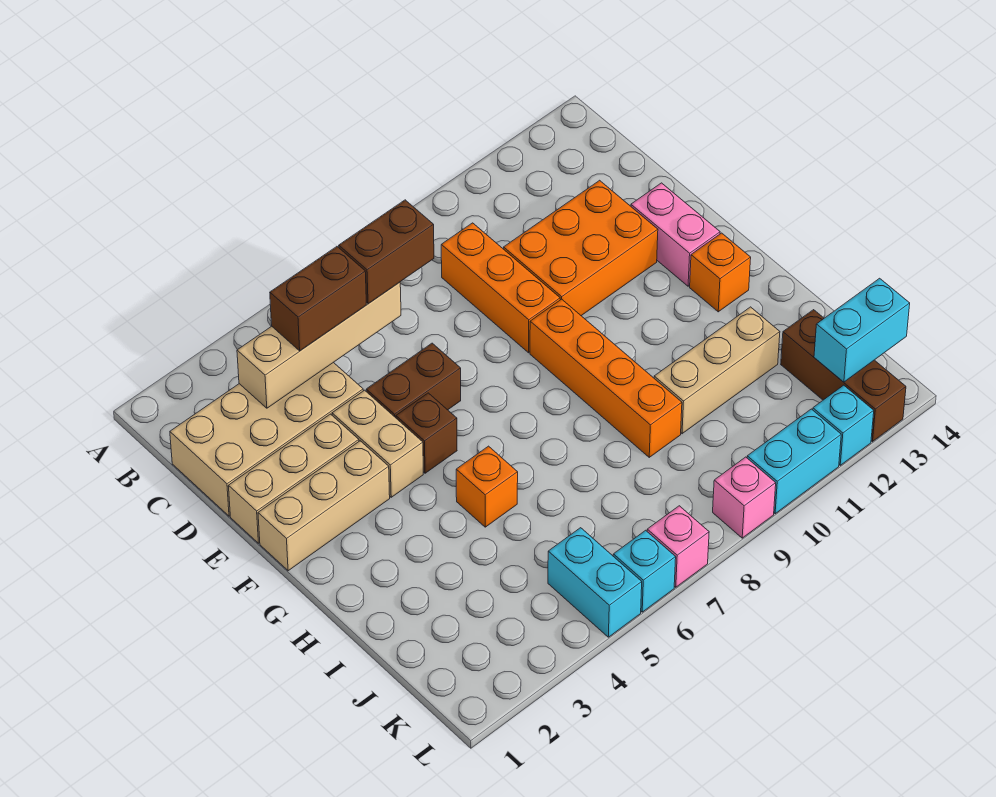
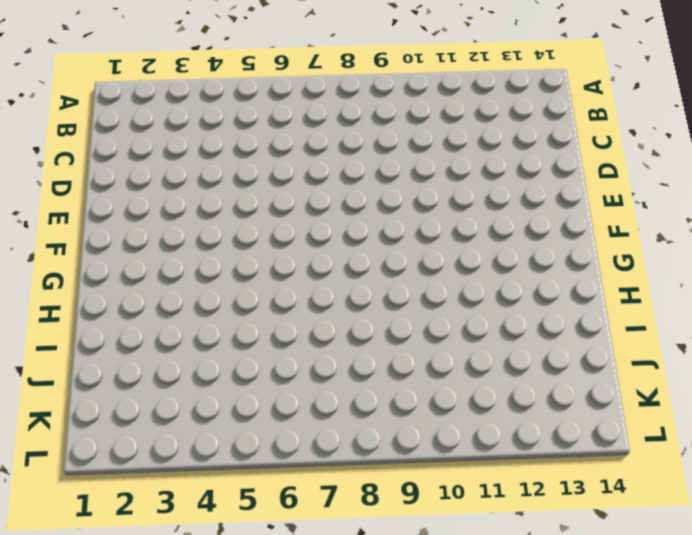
none -> tan brick C1:D4 level 1
none -> orange brick C9:E9 level 1
none -> orange brick D10:E12 level 1

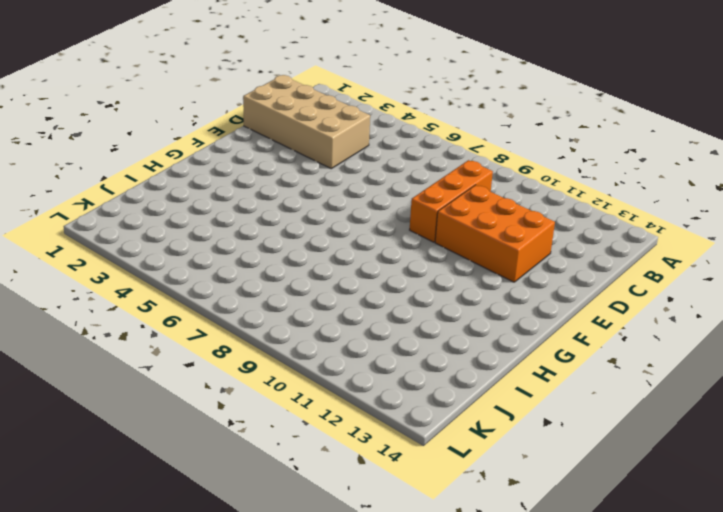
none -> tan brick E1:E3 level 1
none -> tan brick E4:F4 level 1
none -> brown brick E5:E6 level 1

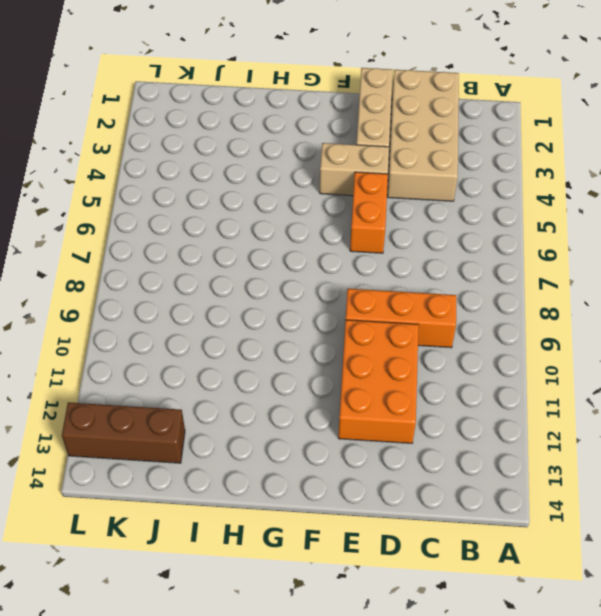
orange brick E5:E6 level 1 -> brown brick E5:E6 level 1
none -> pink brick E13:F13 level 1
none -> tan brick F1:F3 level 1
none -> brown brick F5 level 1

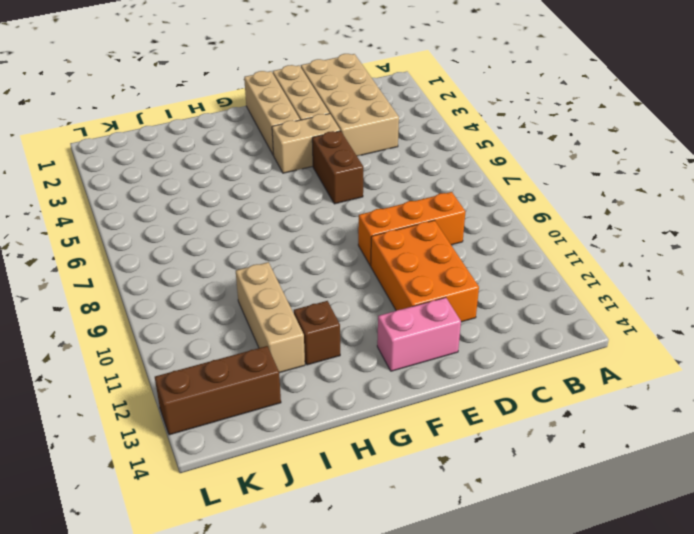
brown brick H12 level 1 -> brown brick F5 level 1
none -> orange brick F9:I9 level 1
none -> orange brick G13 level 1
none -> orange brick H5 level 1

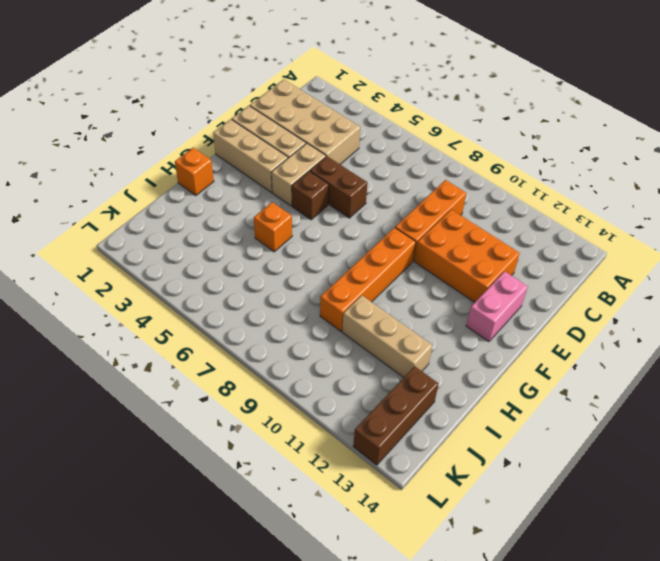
orange brick H1 level 1 -> orange brick G13 level 1
none -> cyan brick K5:L5 level 1
none -> cyan brick L6 level 1
none -> pink brick L7 level 1

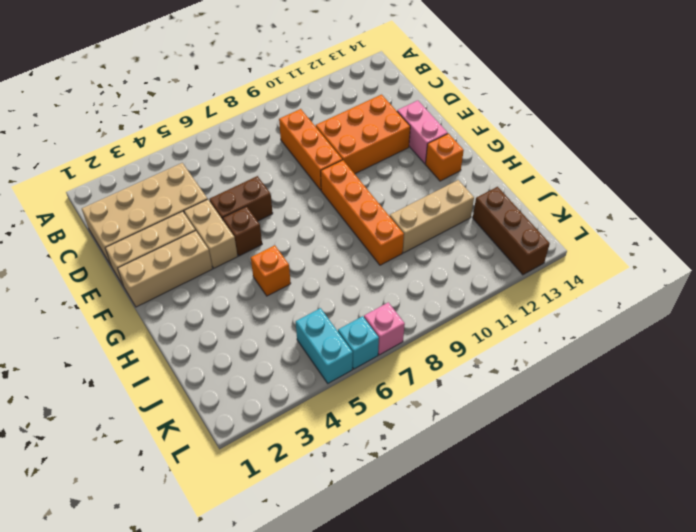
none -> pink brick L9 level 1
none -> cyan brick L10:L11 level 1
none -> cyan brick L12 level 1

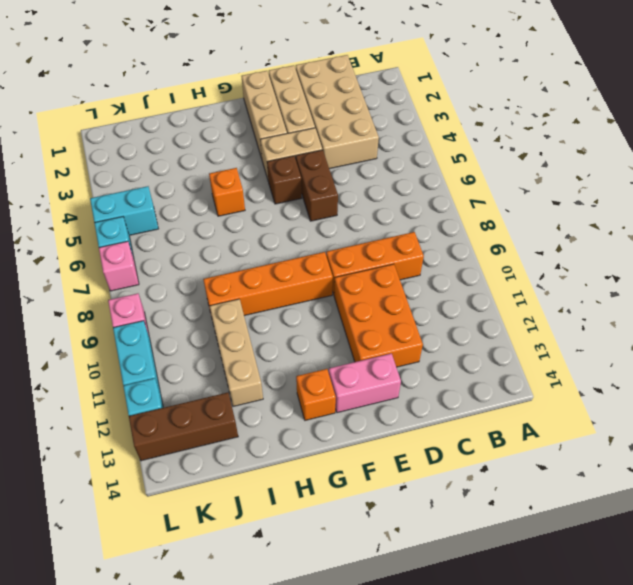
none -> tan brick C3:C6 level 2
none -> cyan brick K13:K14 level 2
none -> brown brick C4:C5 level 3

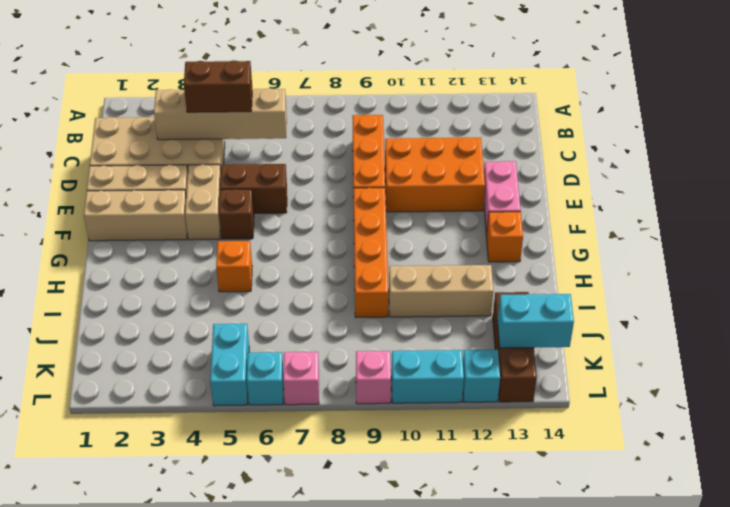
none -> brown brick C6:C7 level 3

